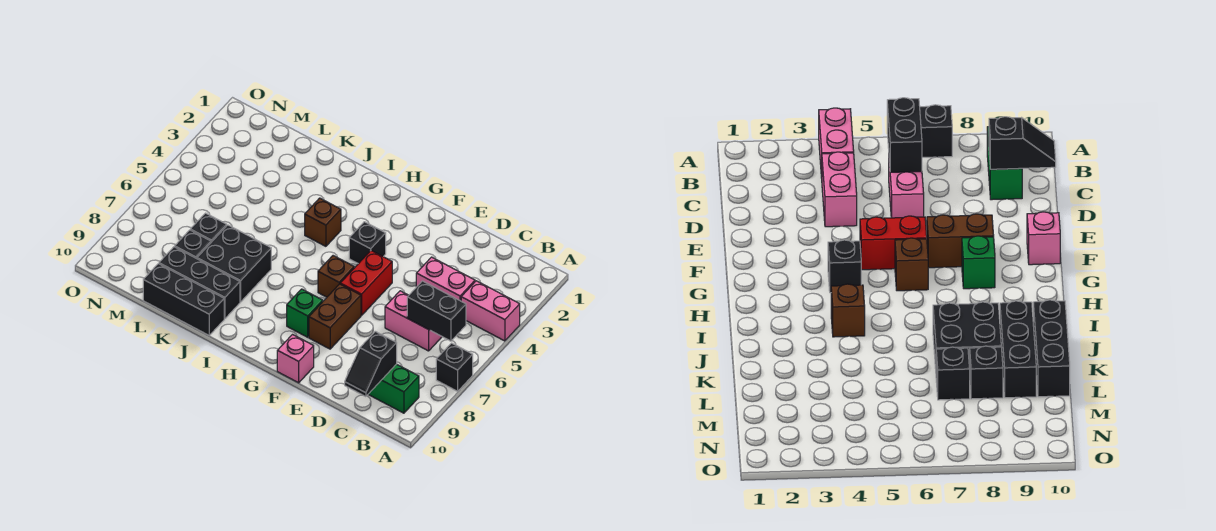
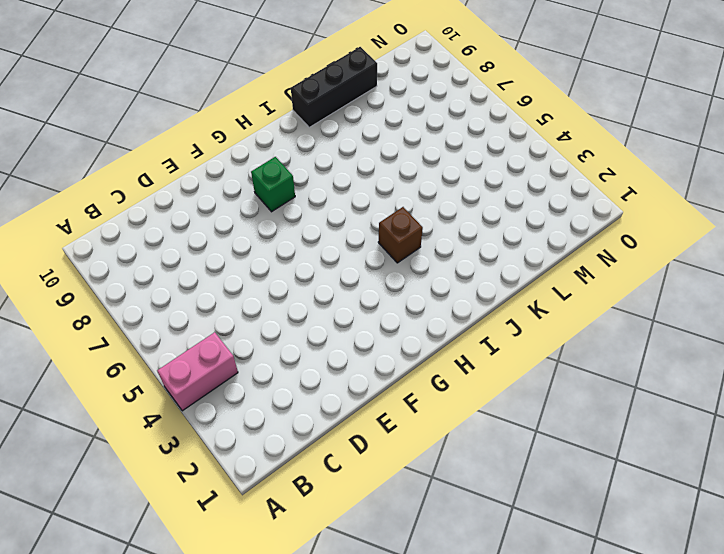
none -> black brick A7 level 1
none -> green brick B9:C9 level 1
none -> pink brick C4:D4 level 1

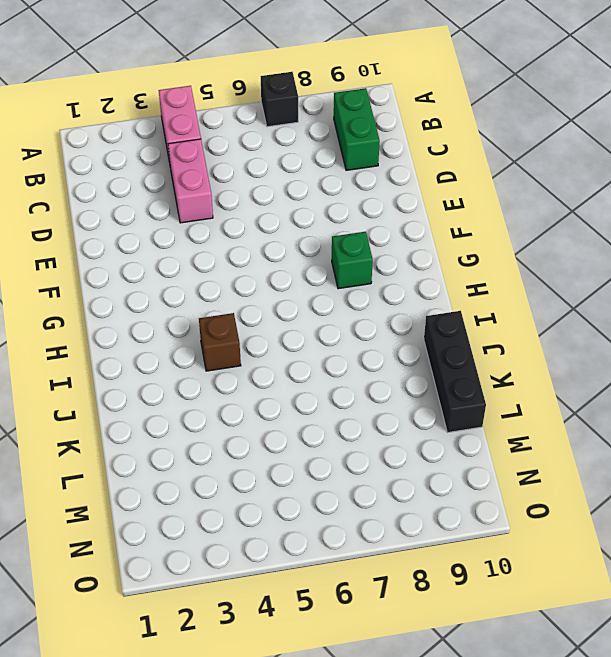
none -> pink brick C6:D6 level 1
none -> red brick F5:F6 level 1
none -> brown brick F7:F8 level 1

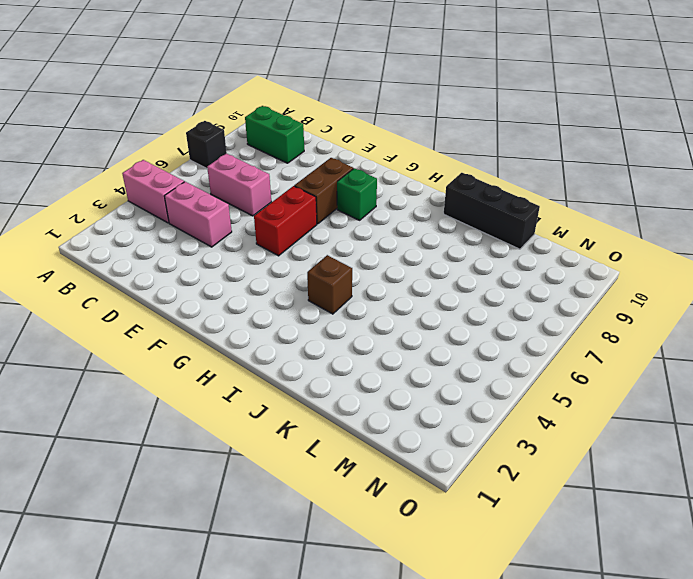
none -> pink brick F10 level 1
none -> black brick G4 level 1
none -> brown brick G6 level 1

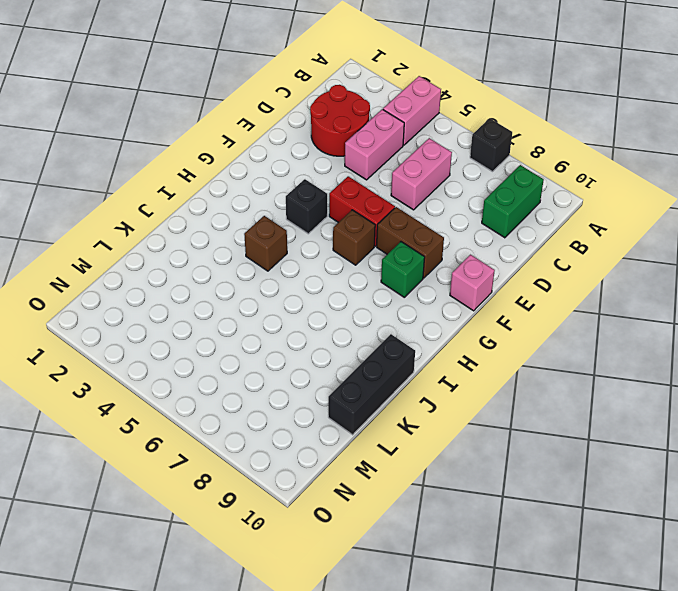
red round brick C2:D3 level 1 -> none
none -> black brick J7:K8 level 1
none -> black brick J9:L9 level 1
none -> black brick L7 level 1

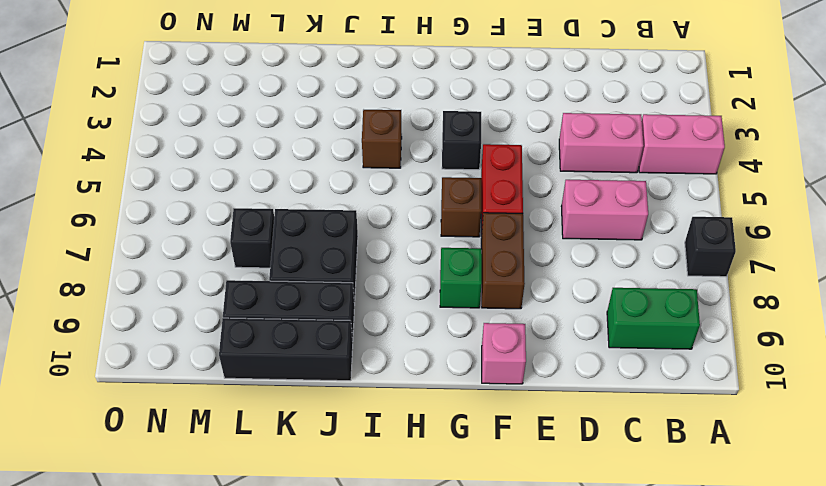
none -> black brick L8 level 1
none -> black brick B6:C6 level 2
none -> black slope C9:C10 level 2 top 9

